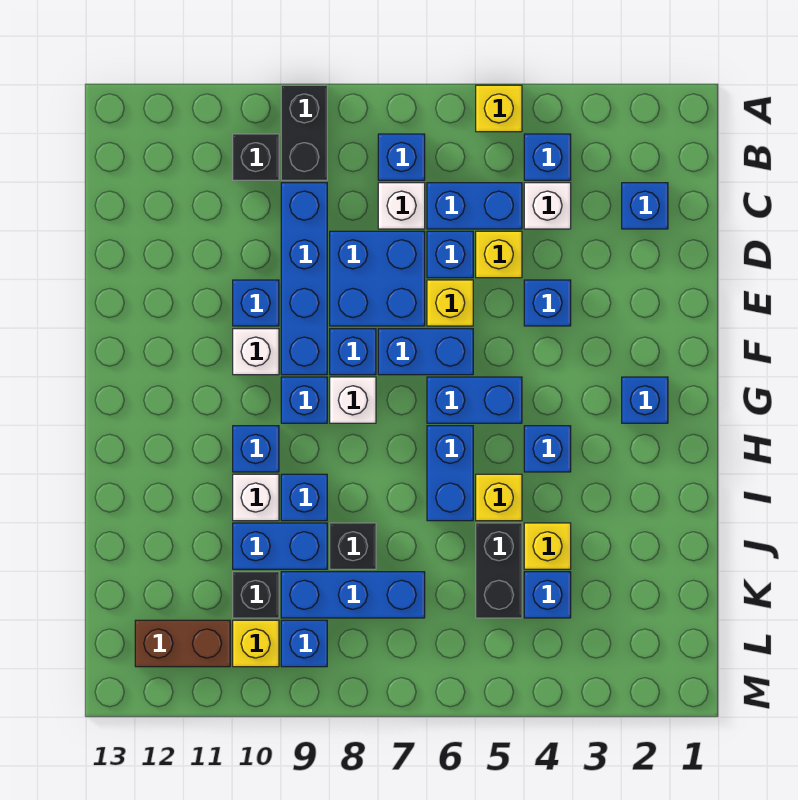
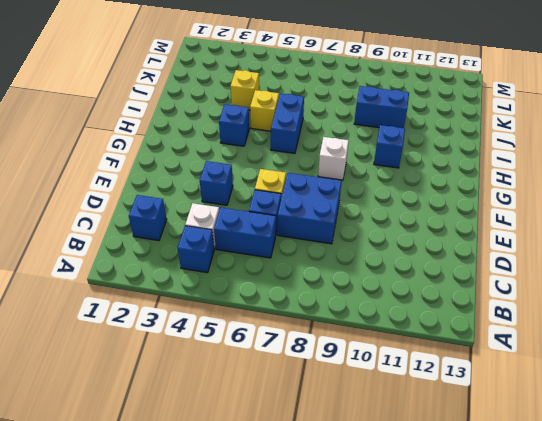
none -> yellow brick A5 level 1
none -> black brick A9:B9 level 1
none -> blue brick B7 level 1
none -> black brick B10 level 1

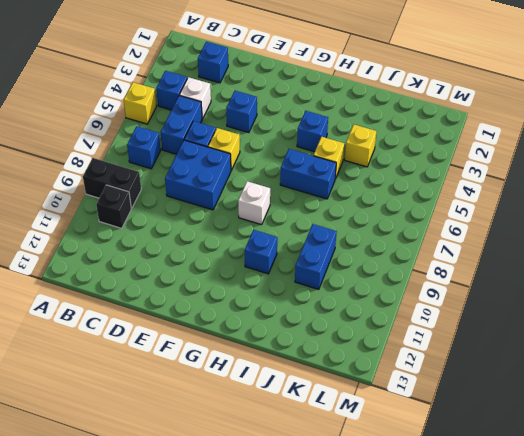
none -> white brick C7 level 1
none -> blue brick C9:F9 level 1
none -> yellow brick D5 level 1
none -> blue brick E10 level 1

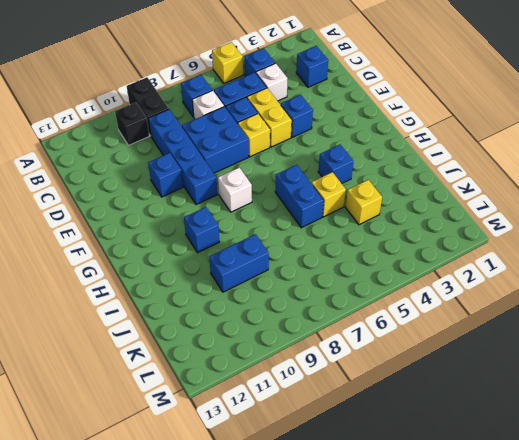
yellow brick D5:E5 level 1 -> yellow brick D5 level 1
none -> blue brick F6:F7 level 1
none -> blue brick F8 level 1
none -> white brick F10 level 1
none -> blue brick G2 level 1

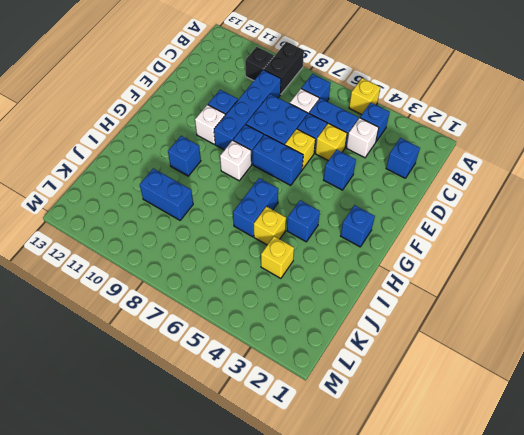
none -> blue brick G5:G6 level 1
none -> blue brick G9 level 1
none -> blue brick I9 level 1
none -> white brick I10 level 1

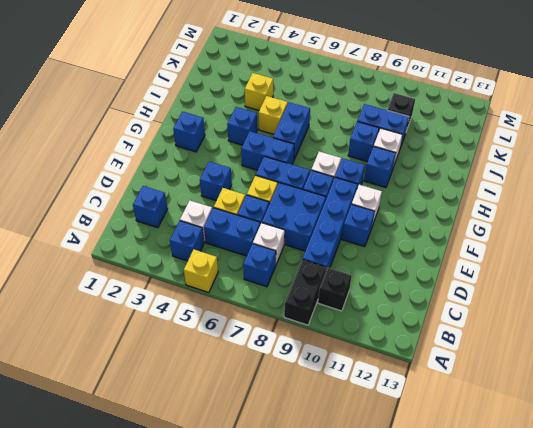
none -> black brick J5:K5 level 1
none -> black brick J8 level 1
none -> blue brick K4 level 1
none -> blue brick K7:K9 level 1

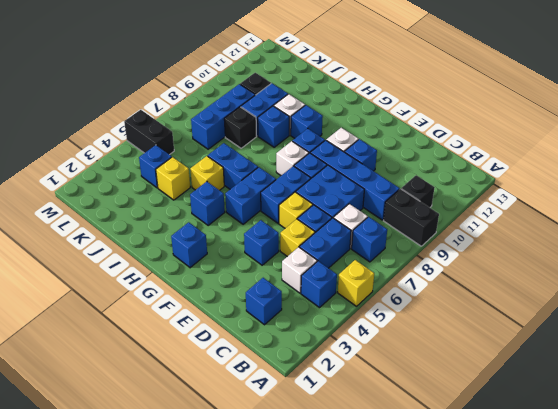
black brick L5:M5 level 1 -> black brick J5:K5 level 1
none -> blue brick L9 level 1
none -> yellow brick L10 level 1
none -> brown brick L11:L12 level 1

